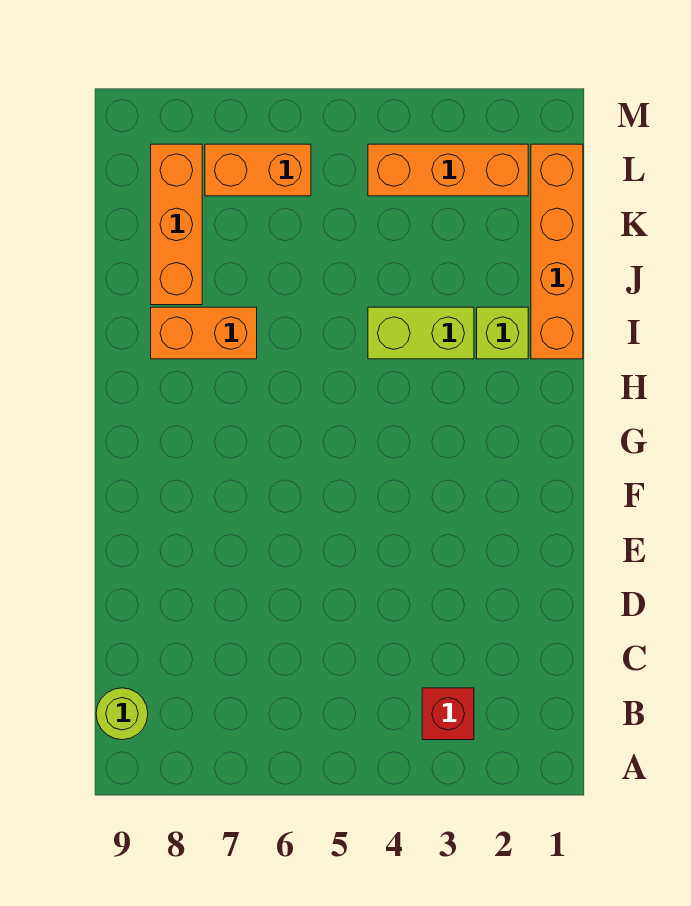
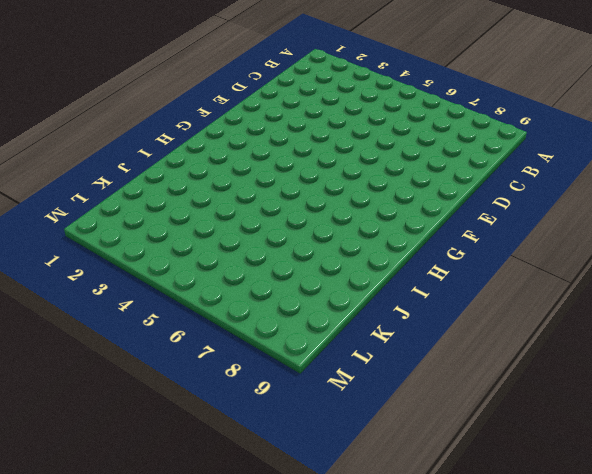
none -> red brick B3 level 1
none -> lime round brick B9 level 1

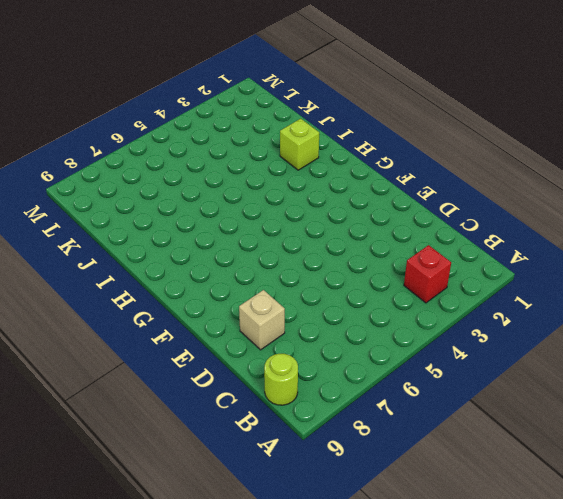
tan brick D8 level 1 -> none
none -> orange brick I1:L1 level 1
none -> lime brick I3:I4 level 1

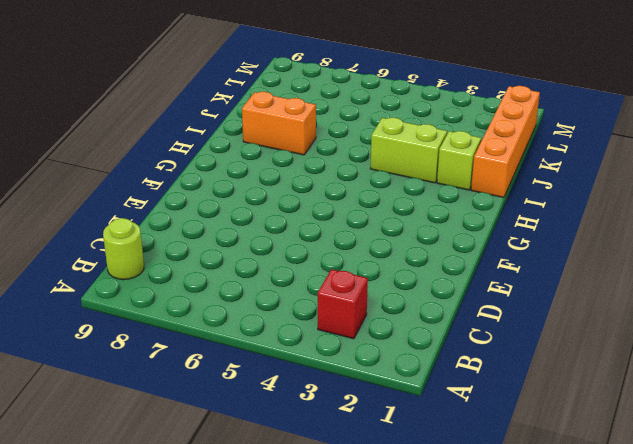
none -> orange brick J8:L8 level 1
none -> orange brick L2:L4 level 1

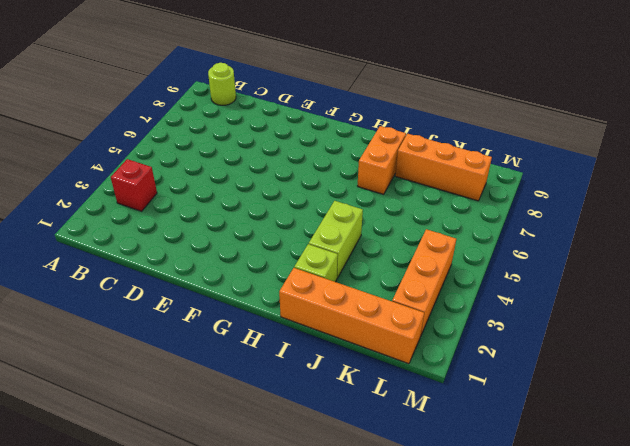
none -> orange brick L6:L7 level 1

